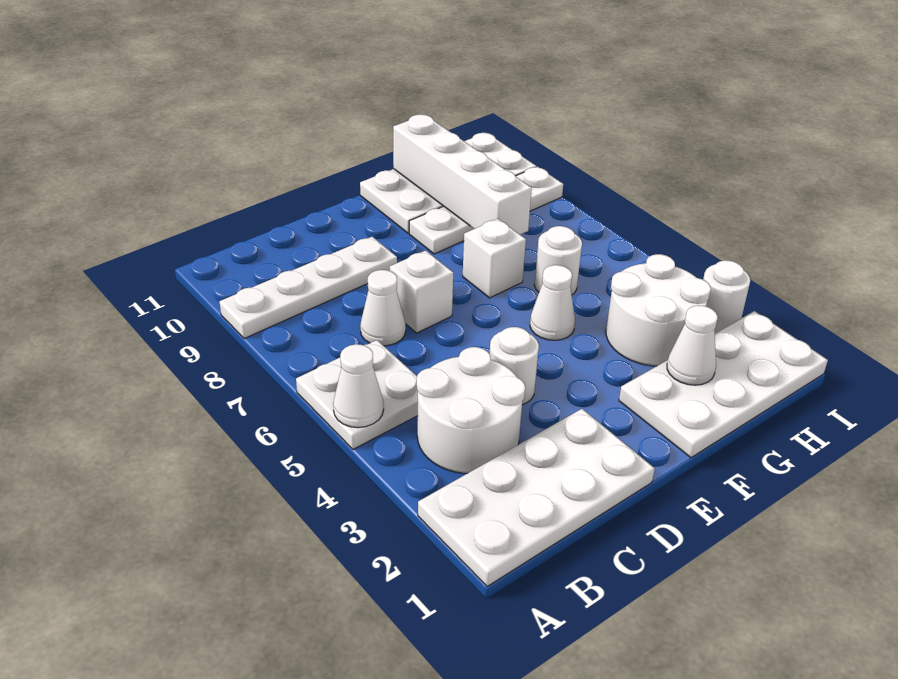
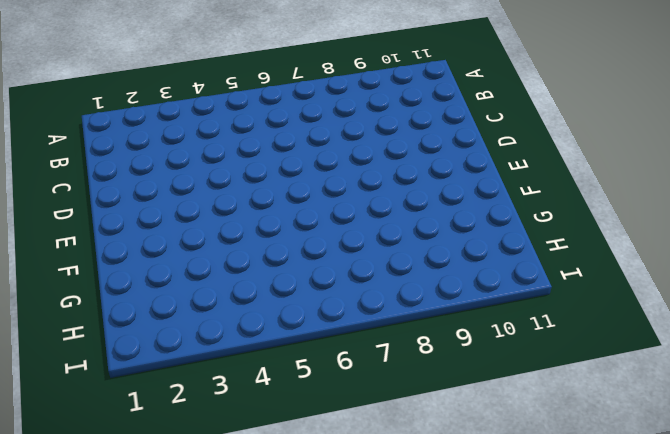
none -> white plate A1:D2 level 1
none -> white plate A5:B6 level 1
none -> white plate A9:D9 level 1

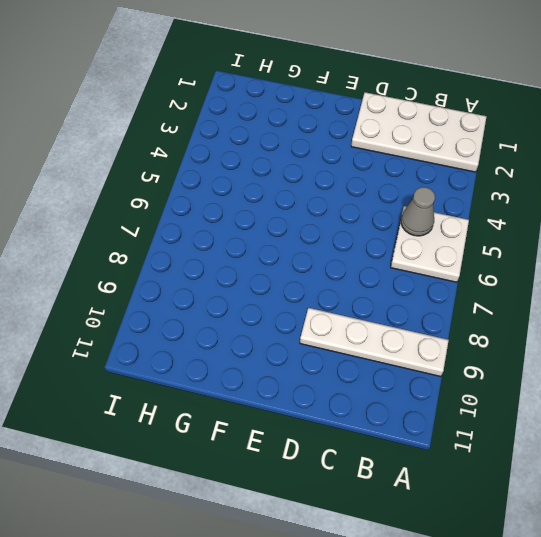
grey cone B5 level 2 -> none
none -> white round brick B3:C4 level 1
none -> white cone C7 level 1
none -> white round brick D4 level 1

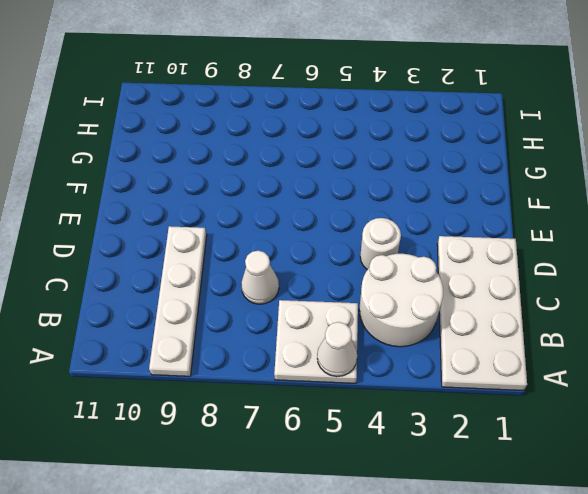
none -> white brick D7 level 1
none -> white plate F1:I2 level 1
none -> white cone F5 level 1

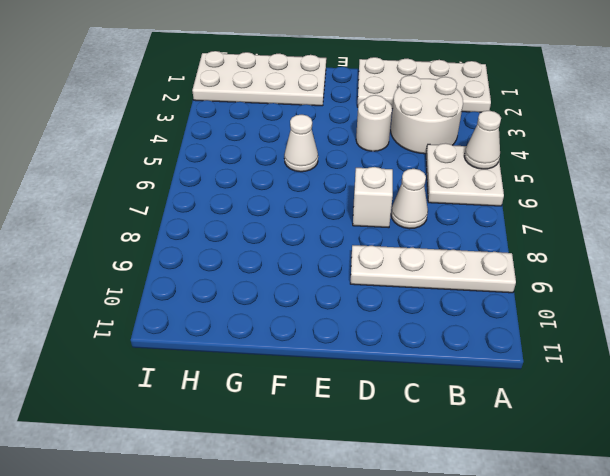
none -> white brick F7 level 1
none -> white plate F9:I9 level 1
none -> white plate F10:I11 level 1

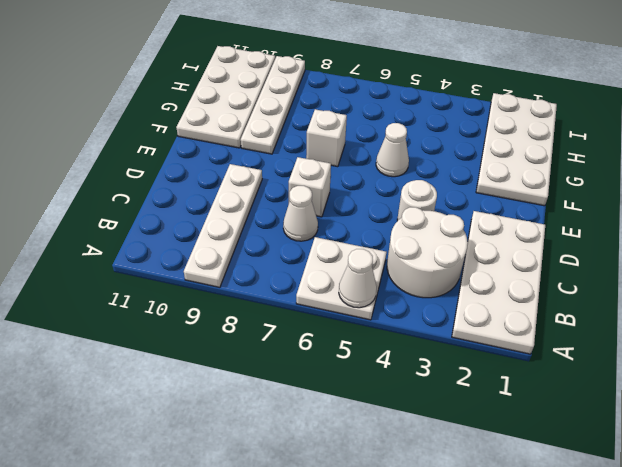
none -> white round brick G3:H4 level 1
none -> white round brick G6 level 1
none -> white round brick I3 level 1

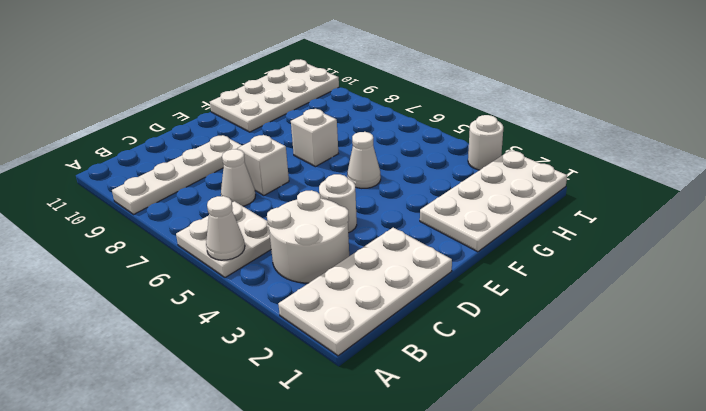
none -> white plate F9:I9 level 1
none -> white round brick G3:H4 level 1
none -> white round brick G6 level 1

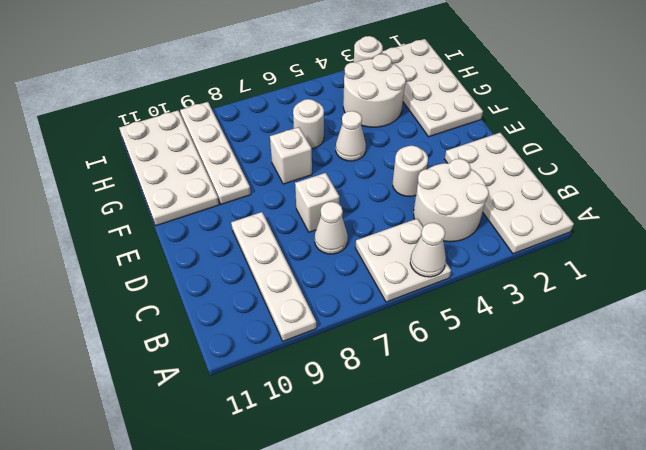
none -> white cone G2 level 2
none -> white brick G8:G11 level 2

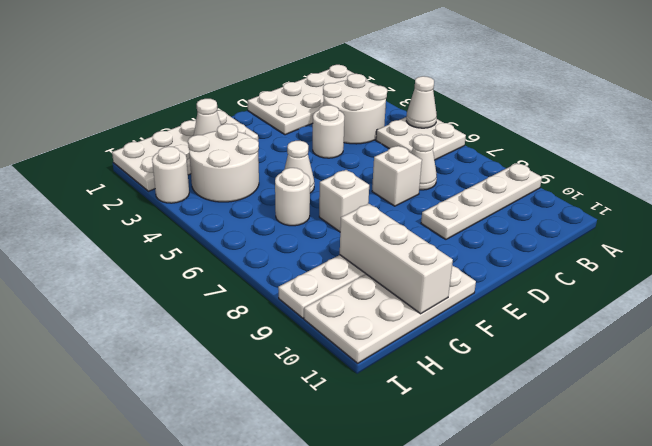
white brick G9:G11 level 2 -> white brick G8:G11 level 2

